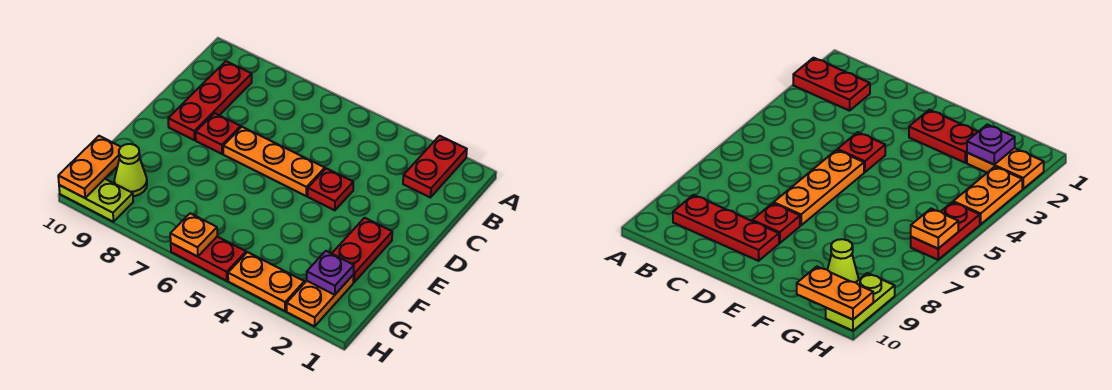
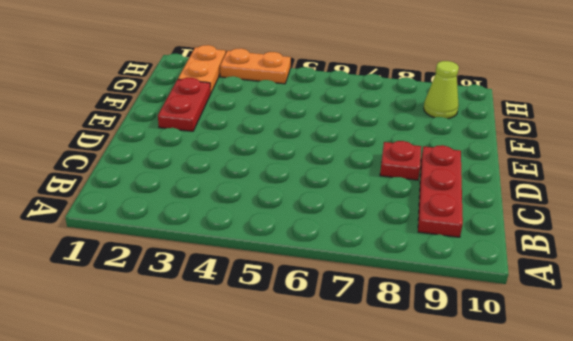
none -> red plate A2:B2 level 1
none -> red plate D4 level 1
none -> orange plate D5:D7 level 1

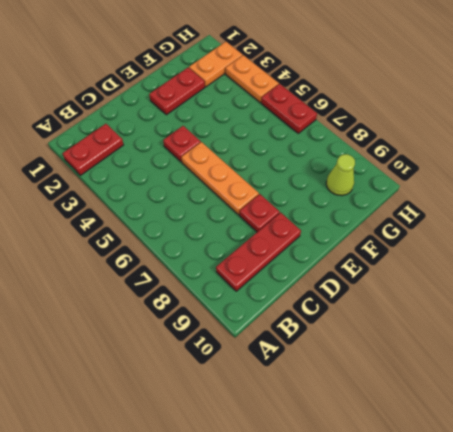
none -> lime plate H9:H10 level 1
none -> purple plate G2 level 2
none -> orange plate G10:H10 level 2

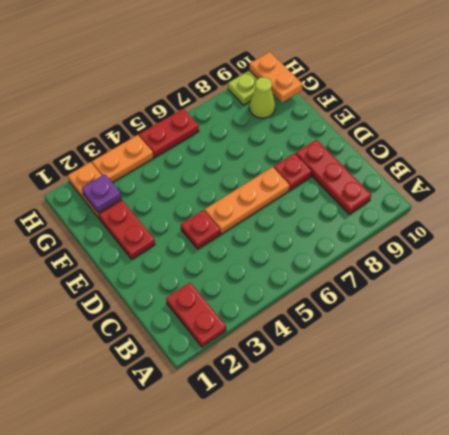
none -> orange plate H6 level 2

